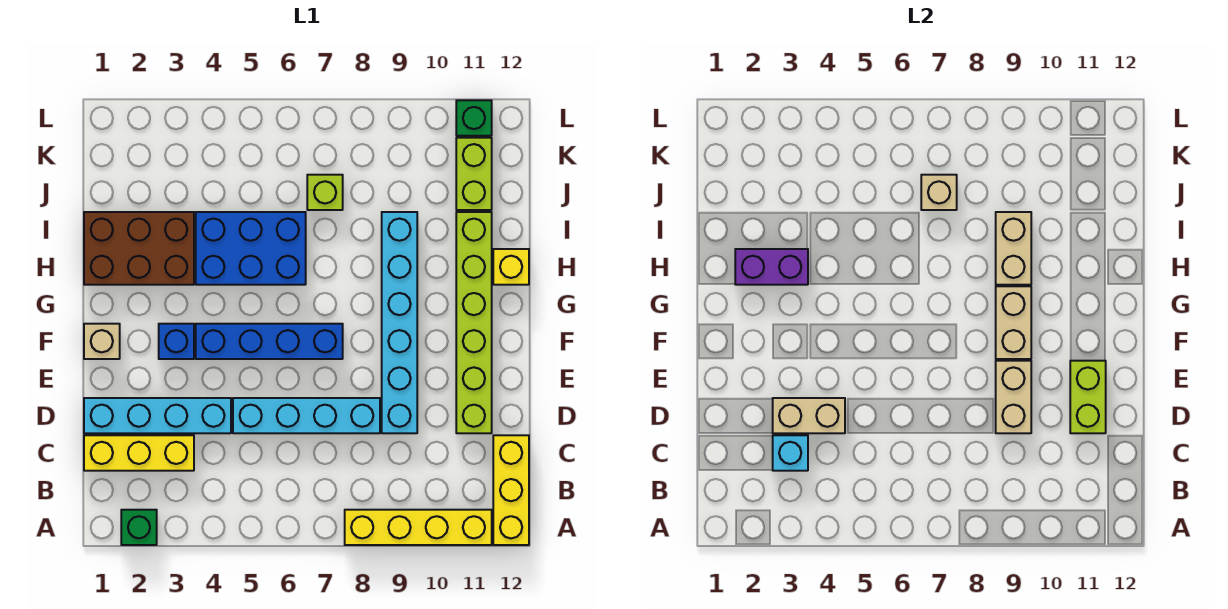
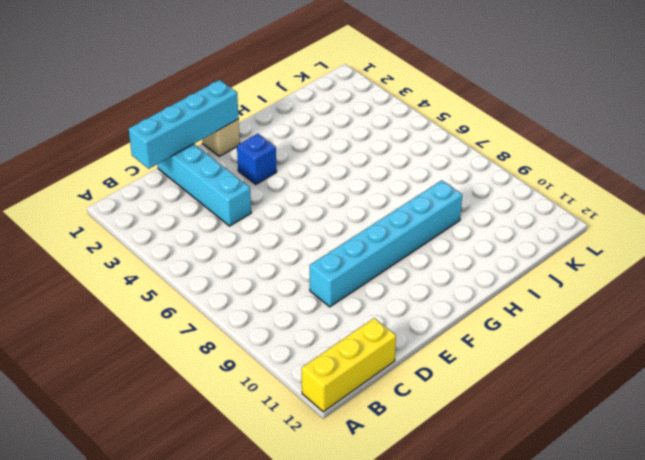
cyan brick C1:F1 level 2 -> cyan brick D5:D8 level 1
none -> green brick A2 level 1
none -> yellow brick A8:A11 level 1
none -> yellow brick C1:C3 level 1

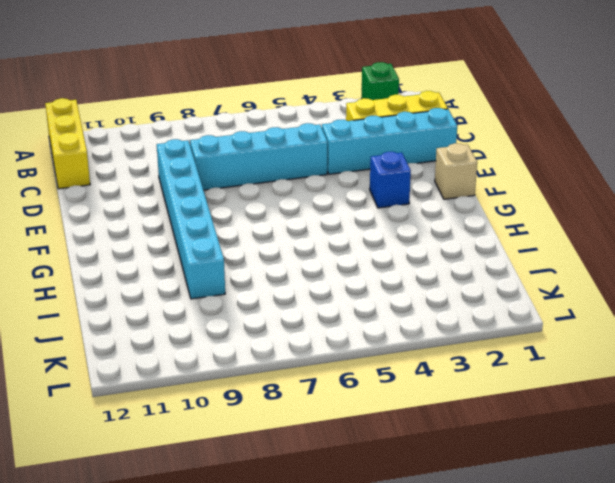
none -> yellow brick A8:A11 level 1
none -> lime brick D11:I11 level 1
none -> blue brick F4:F7 level 1

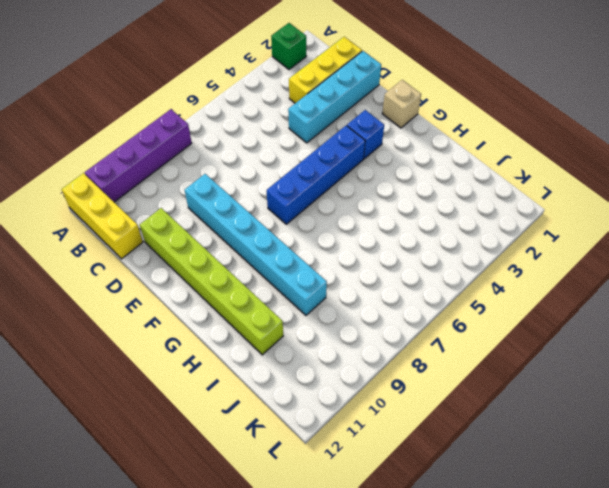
purple brick A8:A11 level 1 -> yellow brick A8:A11 level 1
none -> cyan brick D5:D8 level 1
none -> brown brick H1:I3 level 1
none -> blue brick H4:I6 level 1

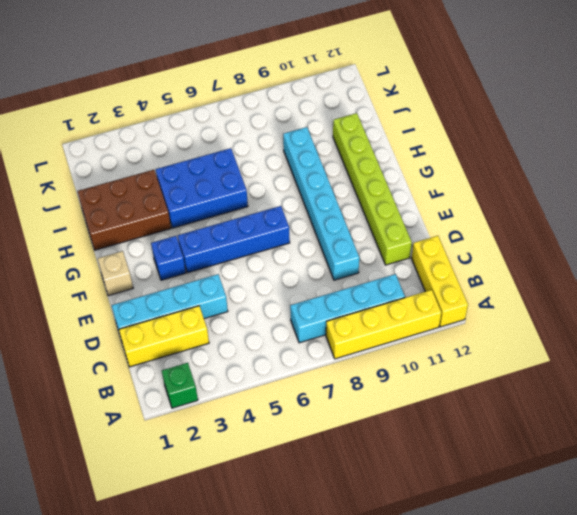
cyan brick B7:B10 level 1 -> cyan brick D5:D8 level 1
none -> yellow brick H12 level 1
none -> lime brick J7 level 1
none -> lime brick J11:K11 level 1

